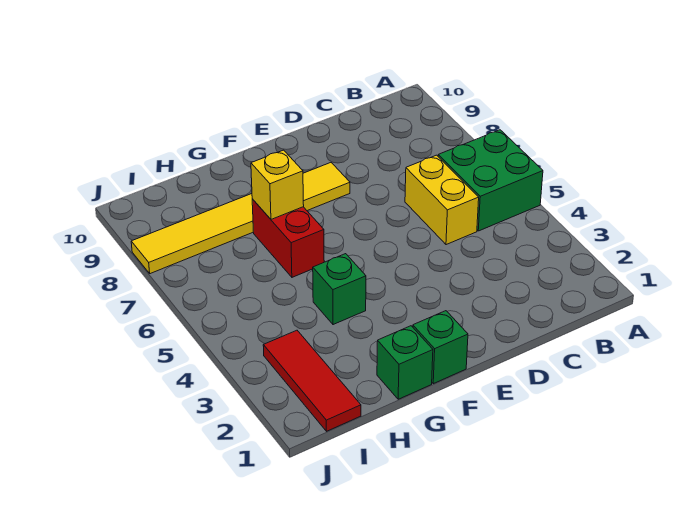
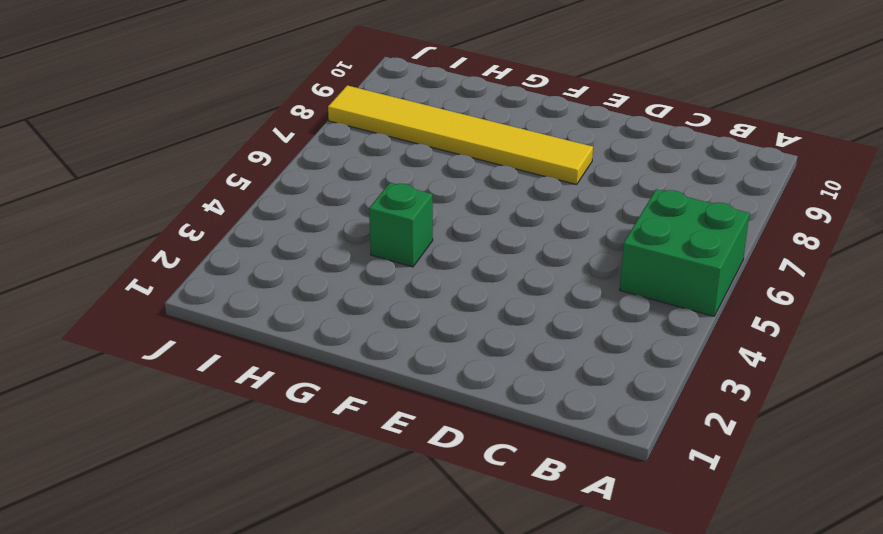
none -> yellow brick C5:C6 level 1
none -> green brick F1 level 1

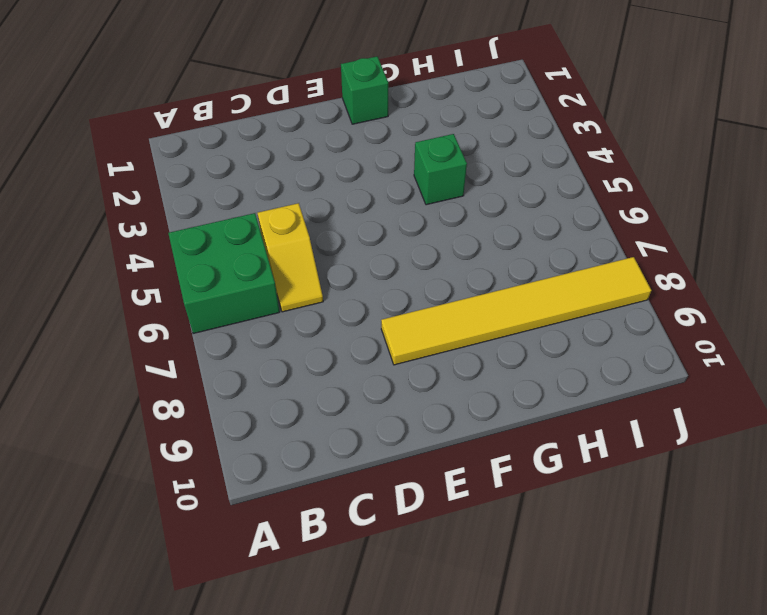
yellow slope C5:C6 level 1 top 5 -> yellow brick C5:C6 level 1
none -> green brick G1 level 1
none -> red brick G6:G7 level 1

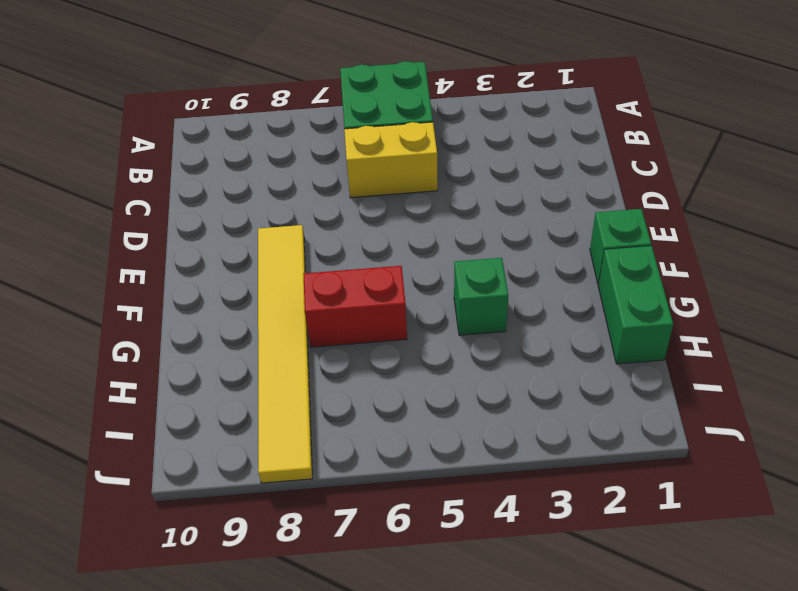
green brick G1:H1 level 1 -> green brick G1 level 1
none -> red tile I1:I3 level 1
none -> yellow brick G7 level 2

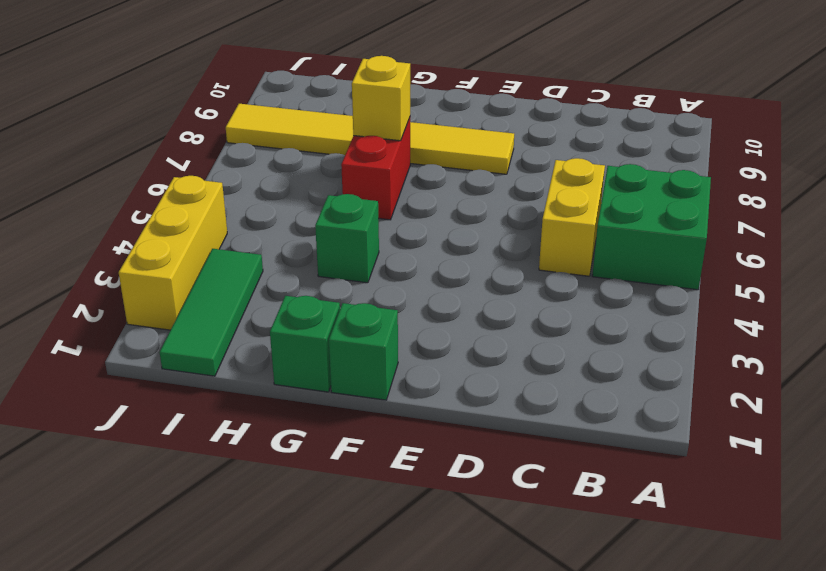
green tile I1:I3 level 1 -> red tile I1:I3 level 1
yellow brick J2:J4 level 1 -> none

